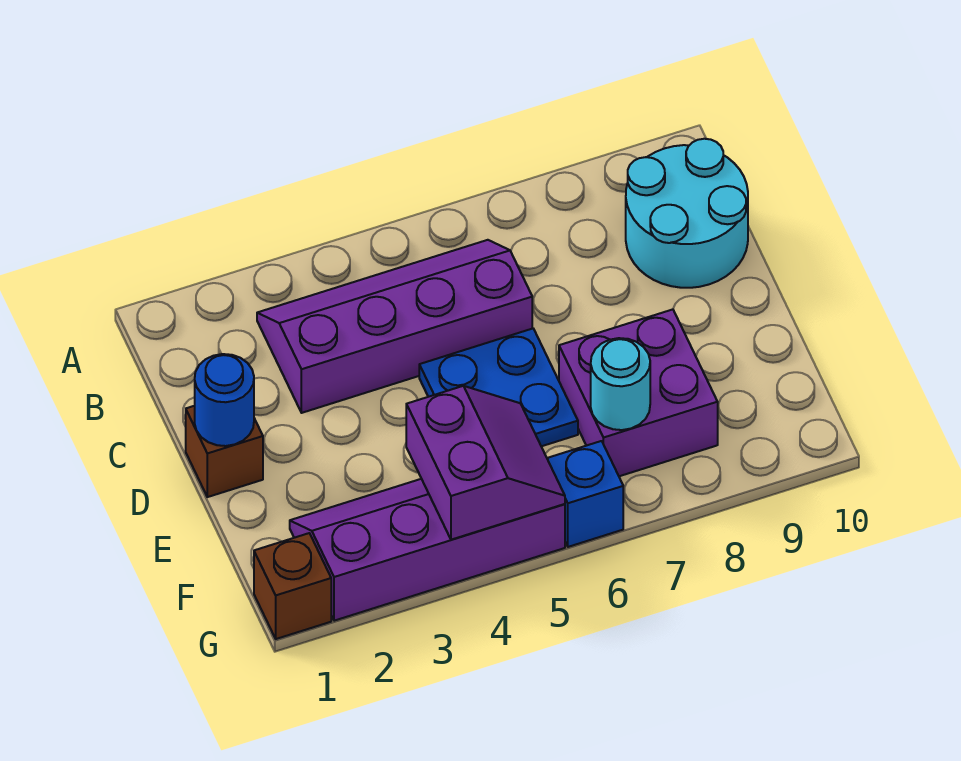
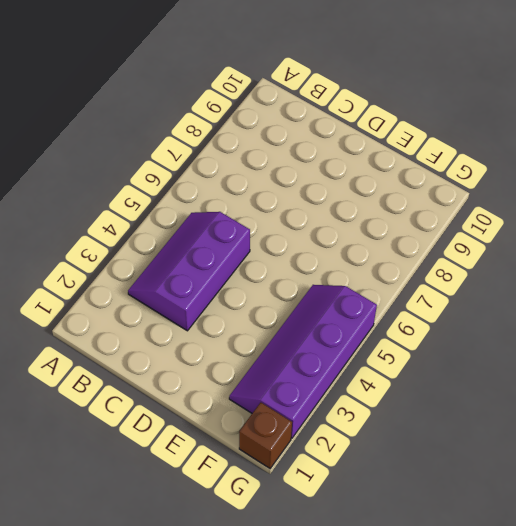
purple slope B3:C5 level 1 top C -> purple slope B3:C6 level 1 top C
none -> cyan round brick B9:C10 level 1
none -> brown brick D1 level 1

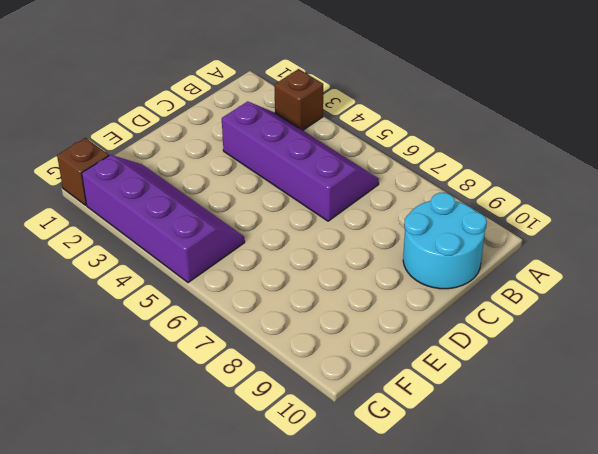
brown brick A3 level 1 -> brown brick D1 level 1
none -> blue plate D5:E6 level 1
none -> purple brick E7:F8 level 1

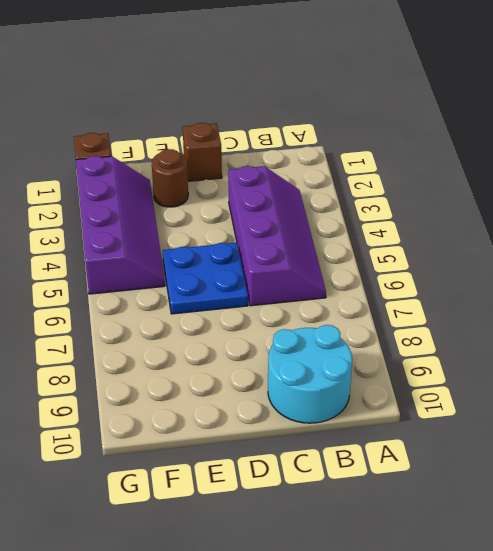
brown round brick E2 level 1 -> none
none -> purple brick E7:F8 level 1
none -> blue brick G6 level 1

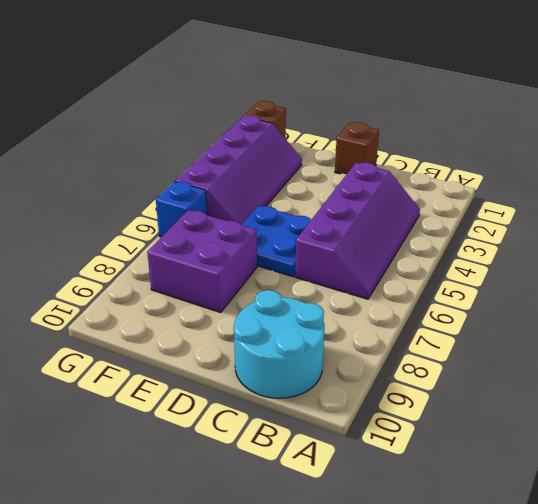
none -> blue round brick D1 level 2
none -> purple slope F4:G5 level 2 top 4

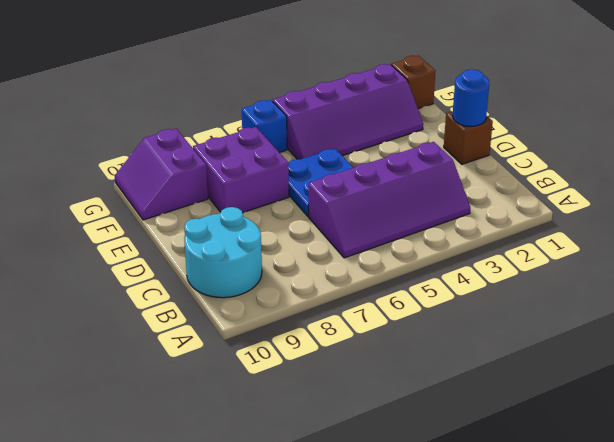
purple slope F9:G10 level 1 top 9 -> purple slope F4:G5 level 2 top 4
none -> cyan round brick F7 level 2

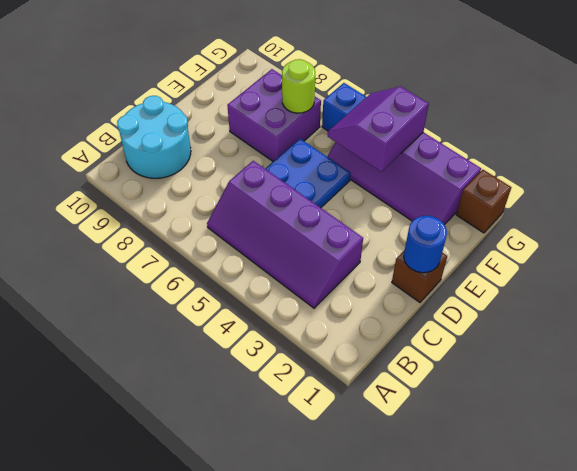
lime round brick F7 level 2 -> cyan round brick F7 level 2

